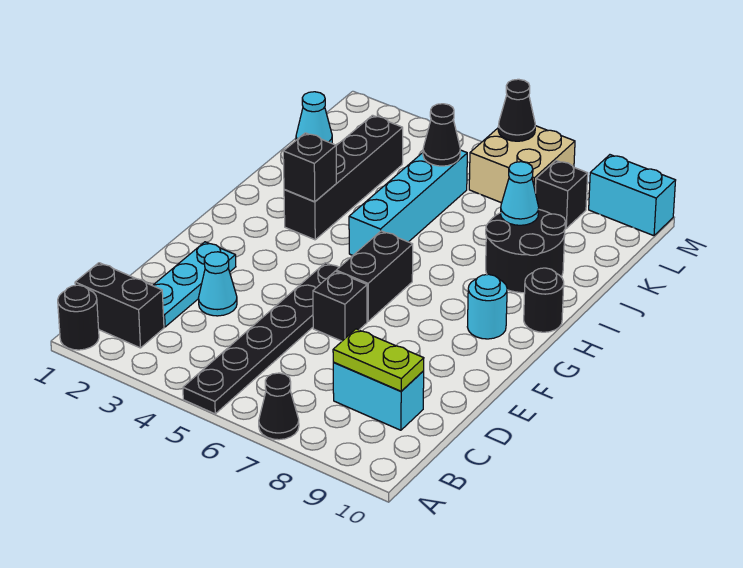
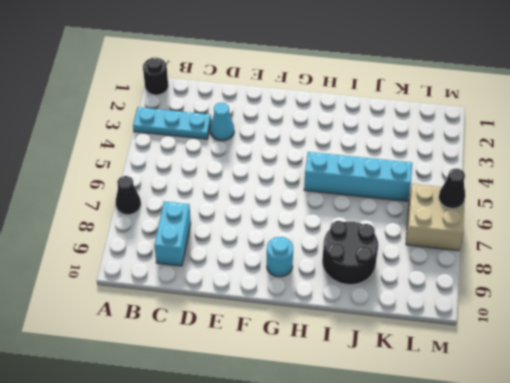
cyan plate A3:C3 level 1 -> cyan plate C2:E2 level 1
none -> black plate A5:F5 level 1
none -> black brick B1:B2 level 1
none -> black brick E6 level 1

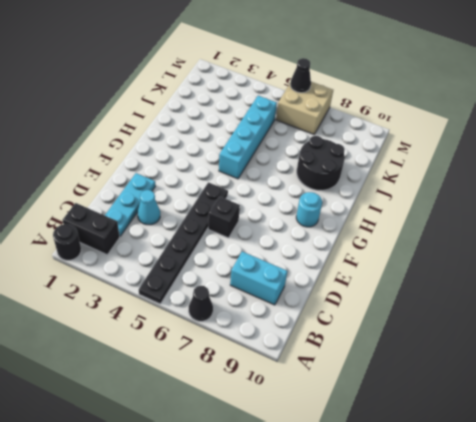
none -> black brick F6:G6 level 1
none -> black brick H3:K3 level 1
none -> black round brick H10 level 1

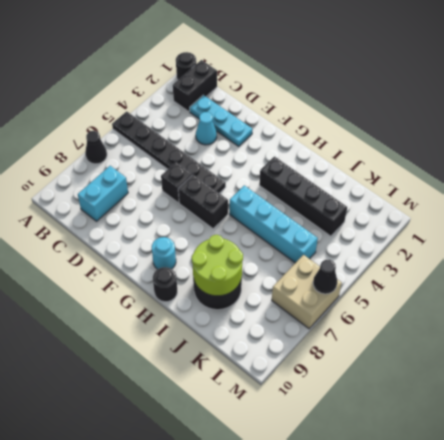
lime round brick I8:J9 level 2 -> cyan cone J8 level 2
none -> cyan cone K1 level 1
none -> black brick L8 level 1
none -> cyan brick M9:M10 level 1

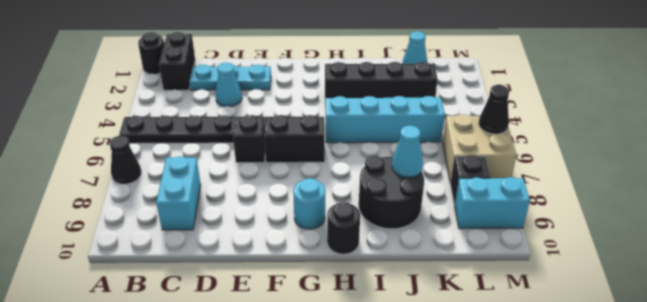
cyan brick L9:M9 level 1 -> cyan brick M9:M10 level 1
none -> lime plate C8:C9 level 2
none -> black brick H3 level 2
none -> black cone K5 level 2

